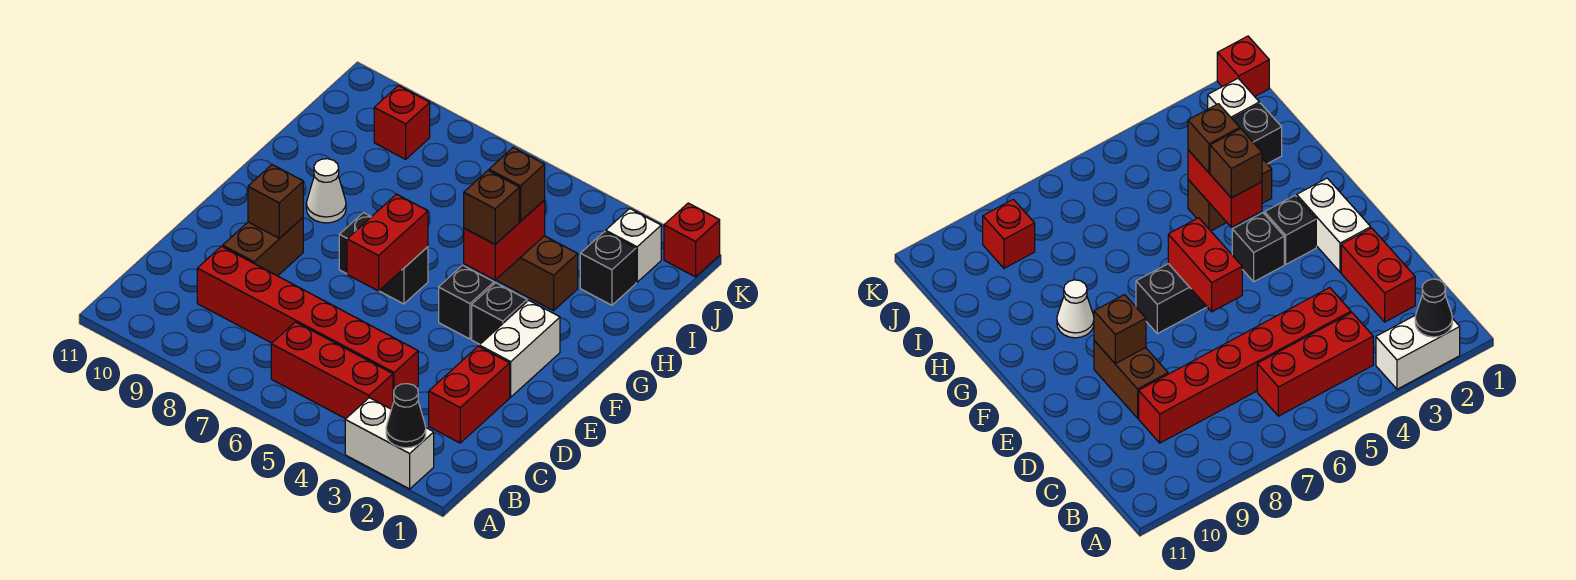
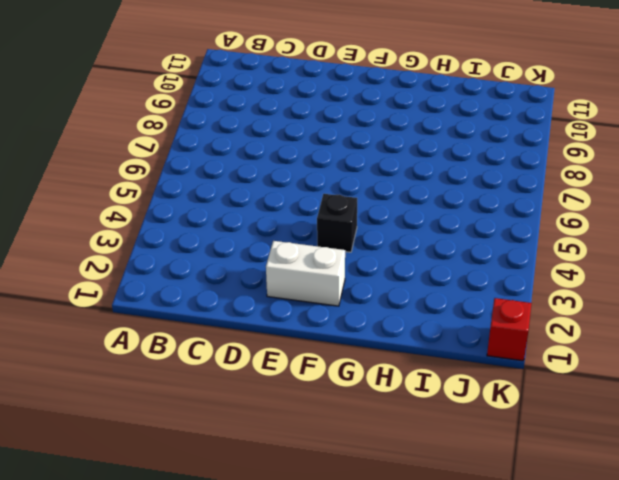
none -> white brick A2:A3 level 1
none -> red brick B4:B6 level 1
none -> red brick C2:D2 level 1

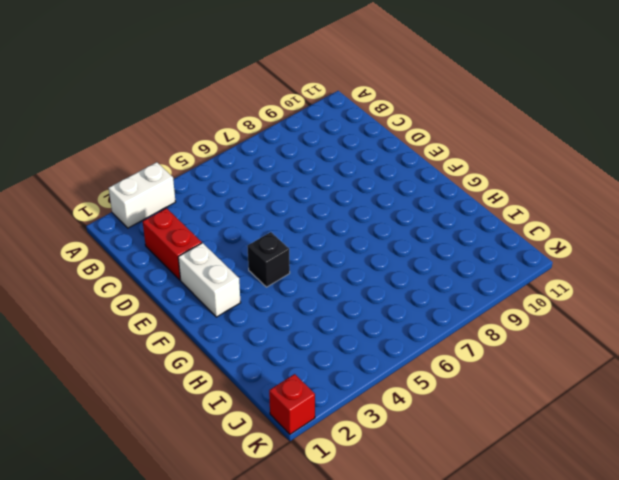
none -> red brick B4:B6 level 1
none -> red brick C4:C9 level 1
none -> brown brick D9:E9 level 1

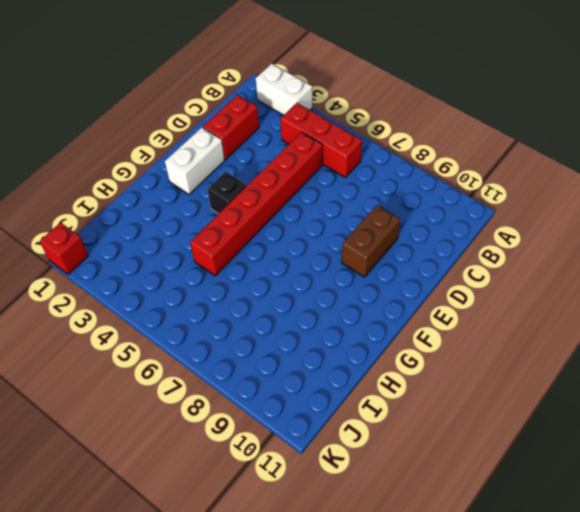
red brick C5:H5 level 1 -> red brick C4:C9 level 1
none -> black brick F3 level 1
none -> black brick F6:F7 level 1
none -> white cone G9 level 1

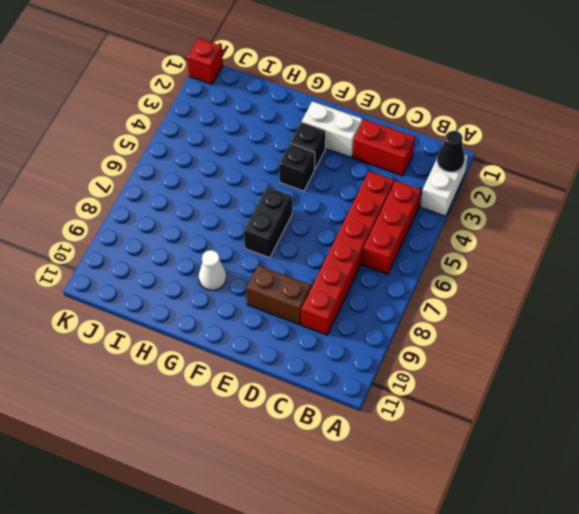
none -> brown brick H3:H4 level 1
none -> black brick I2 level 1
none -> white brick J2 level 1

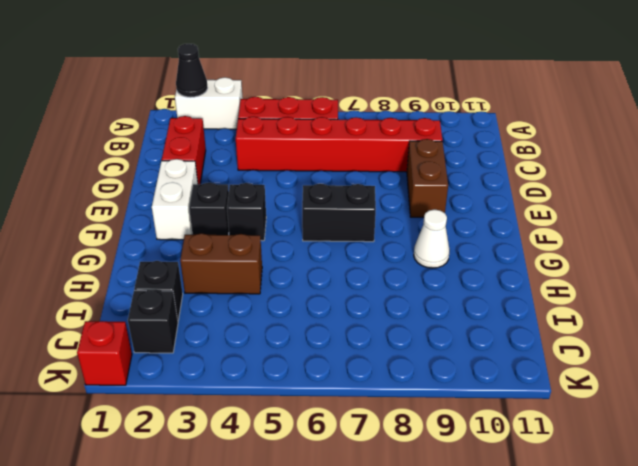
black brick J2 level 1 -> white brick J2 level 1
none -> red brick J9 level 1
none -> red brick E6:F6 level 2
none -> brown brick E9 level 2

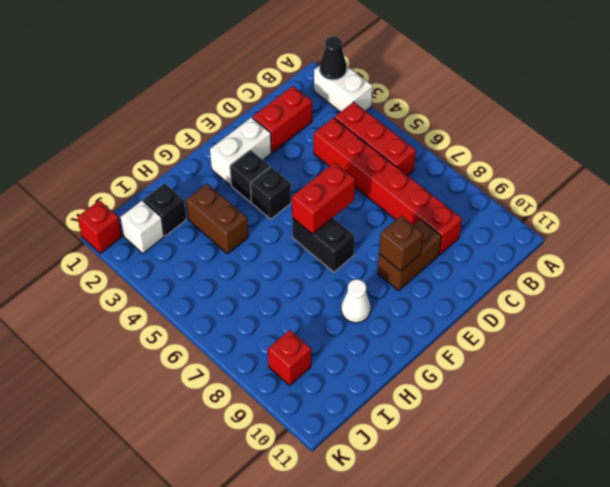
none -> red brick G4:H4 level 2
none -> brown brick G4 level 3
none -> brown brick H4 level 3

